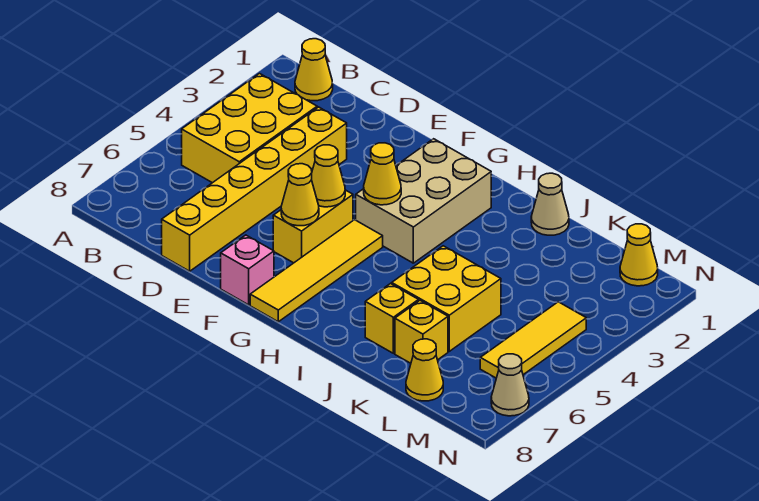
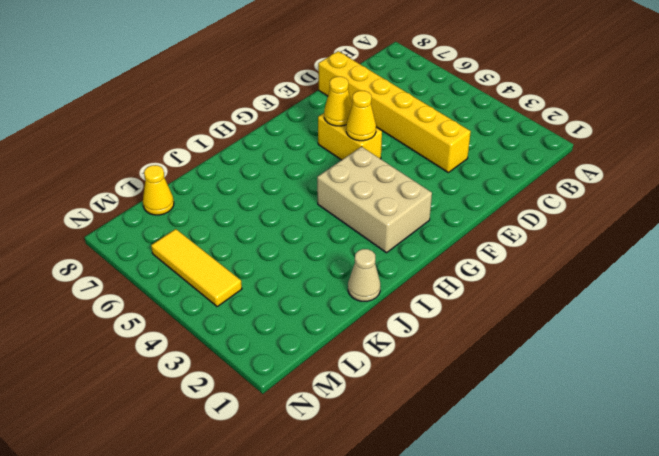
none -> yellow cone B1 level 1
none -> yellow brick B3:C5 level 1
none -> pink brick F8 level 1

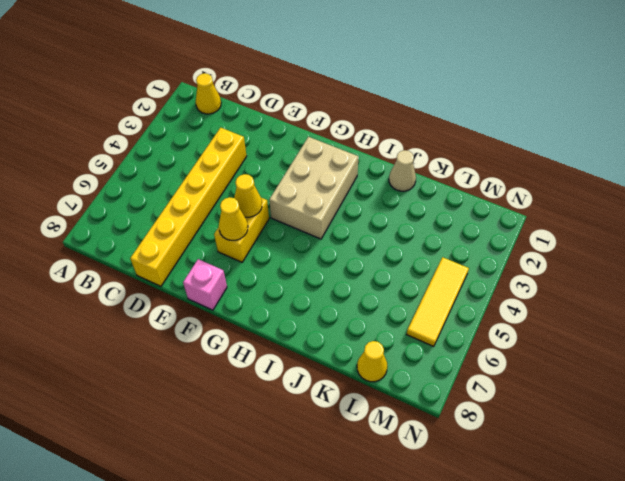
none -> yellow brick B3:C5 level 1
none -> yellow tile G5:G8 level 1
none -> yellow brick J5:K6 level 1

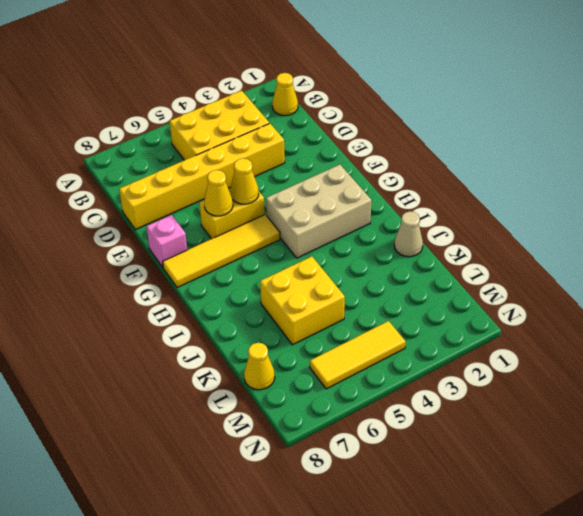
none -> yellow brick J7 level 1
none -> yellow brick K7 level 1
none -> yellow cone M1 level 1

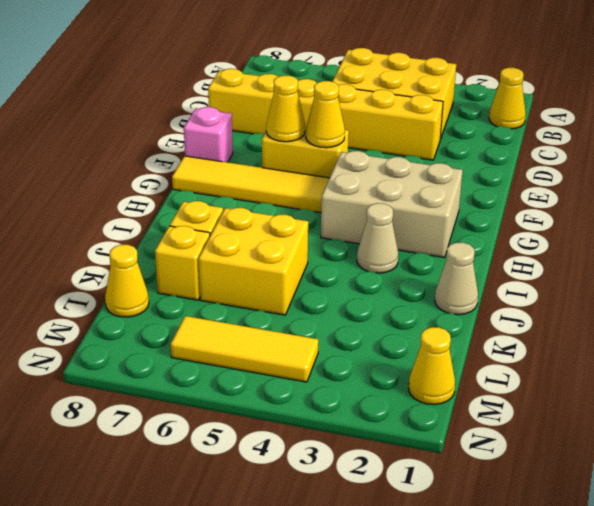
tan cone I3 level 1 -> tan cone N7 level 1
none -> yellow cone G4 level 2

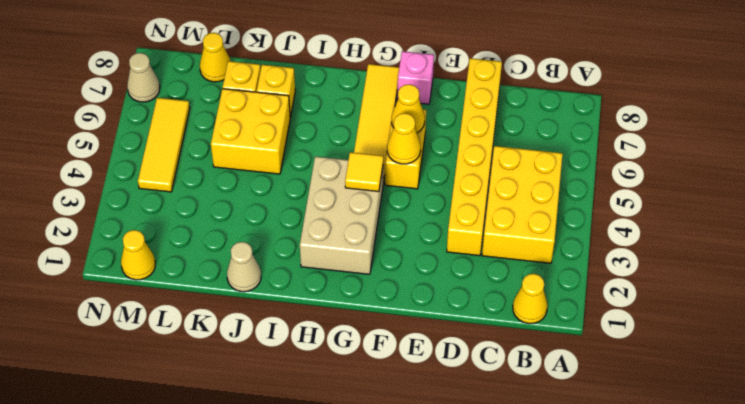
yellow tile G4 level 2 -> yellow cone G4 level 2

